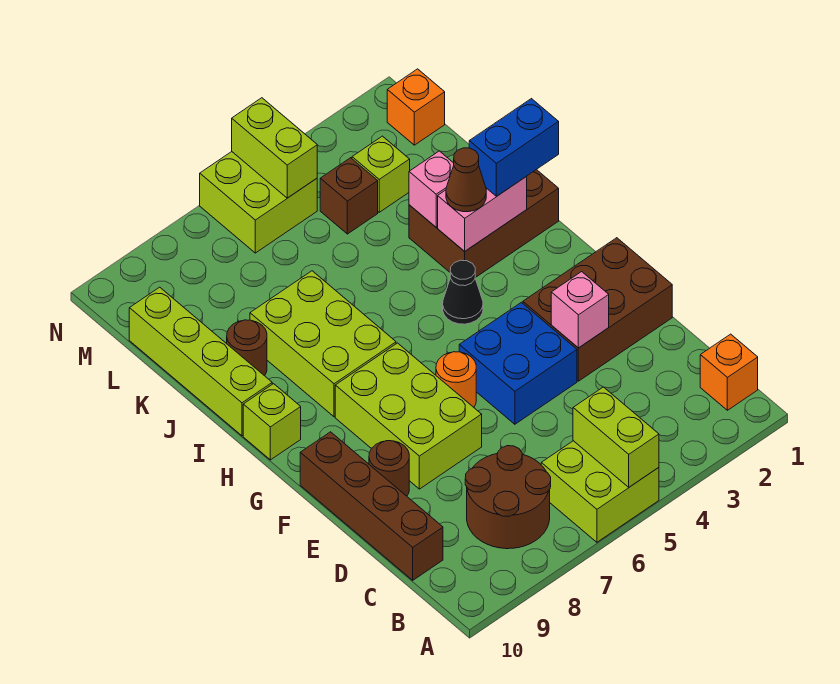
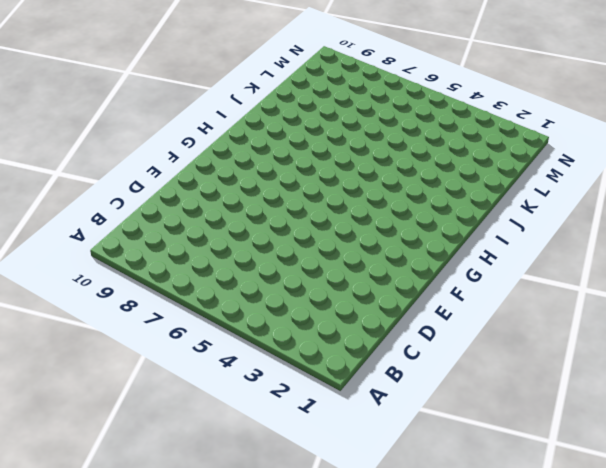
none -> lime brick A5:B6 level 1
none -> orange brick B1 level 1
none -> brown round brick B7:C8 level 1

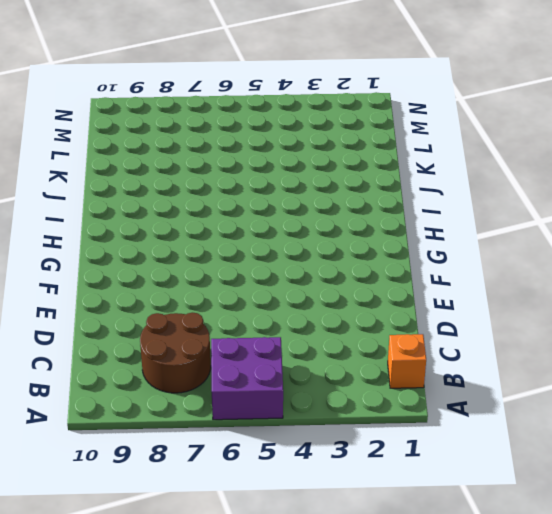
purple brick A5:B6 level 1 -> lime brick A5:B6 level 1
none -> brown brick C10:F10 level 1
none -> brown brick E1:F3 level 1
none -> blue brick E4:F5 level 1

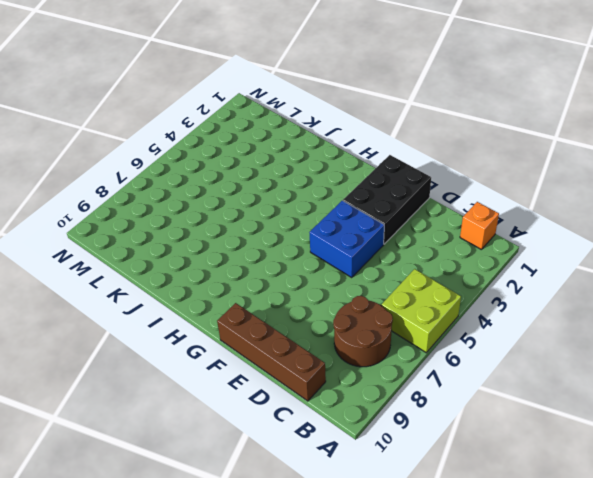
black brick E1:F3 level 1 -> brown brick E1:F3 level 1
none -> lime brick E7:G8 level 1
none -> brown round brick E9 level 1
none -> orange round brick F6 level 1

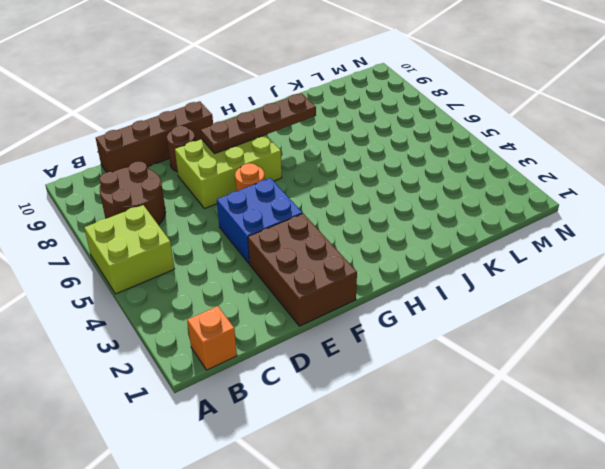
brown plate F8:I8 level 2 -> none
none -> black cone H4 level 1
none -> lime brick H7:J8 level 1
none -> lime brick H10 level 1

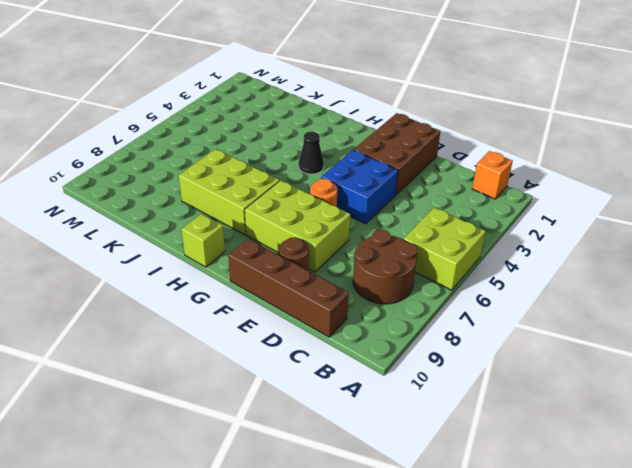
none -> brown brick I1:J3 level 1
none -> lime brick I10:L10 level 1
none -> brown round brick J9 level 1

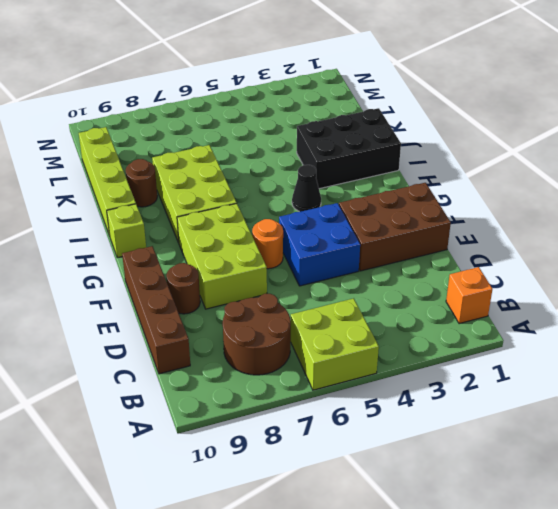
black brick I1:J3 level 1 -> brown brick I1:J3 level 1
none -> lime brick L3 level 1
none -> brown brick L4 level 1
none -> orange brick M1 level 1

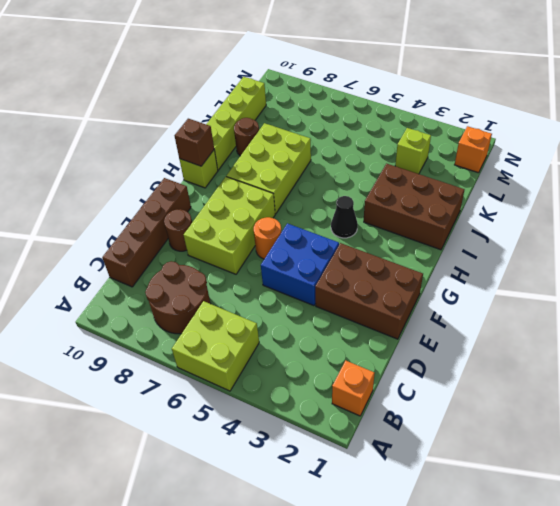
brown brick H10 level 2 -> brown brick L4 level 1
none -> lime brick M5:N6 level 1
none -> lime brick A5:B5 level 2
none -> pink brick E3 level 2

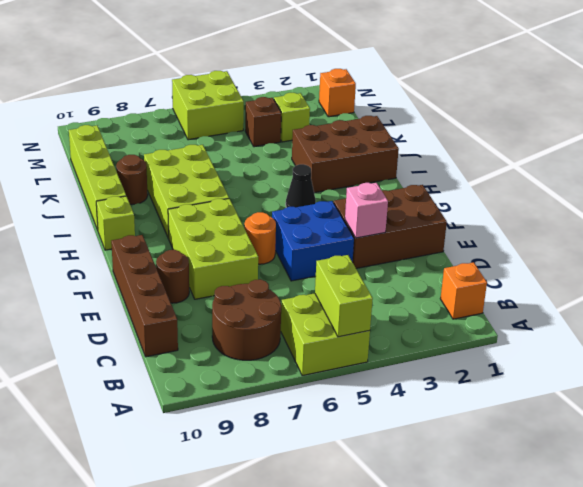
none -> pink brick I2:I3 level 2
none -> pink brick J3 level 2
none -> lime brick M5:N5 level 2

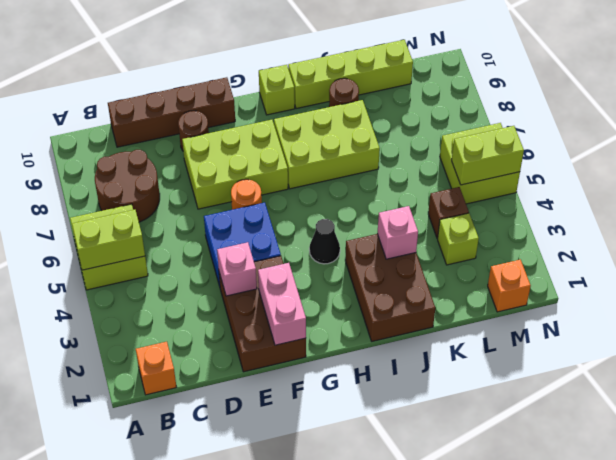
pink brick F1:F2 level 2 -> pink brick I2:I3 level 2
none -> blue brick I1:I2 level 3
none -> brown cone I3 level 3

